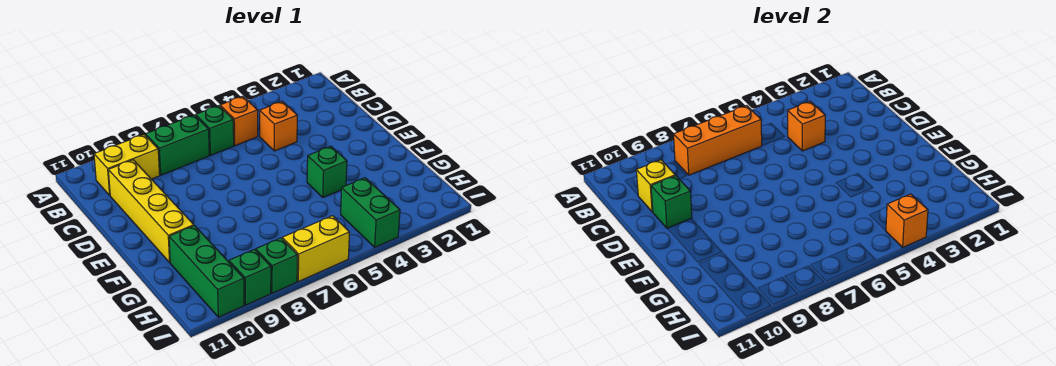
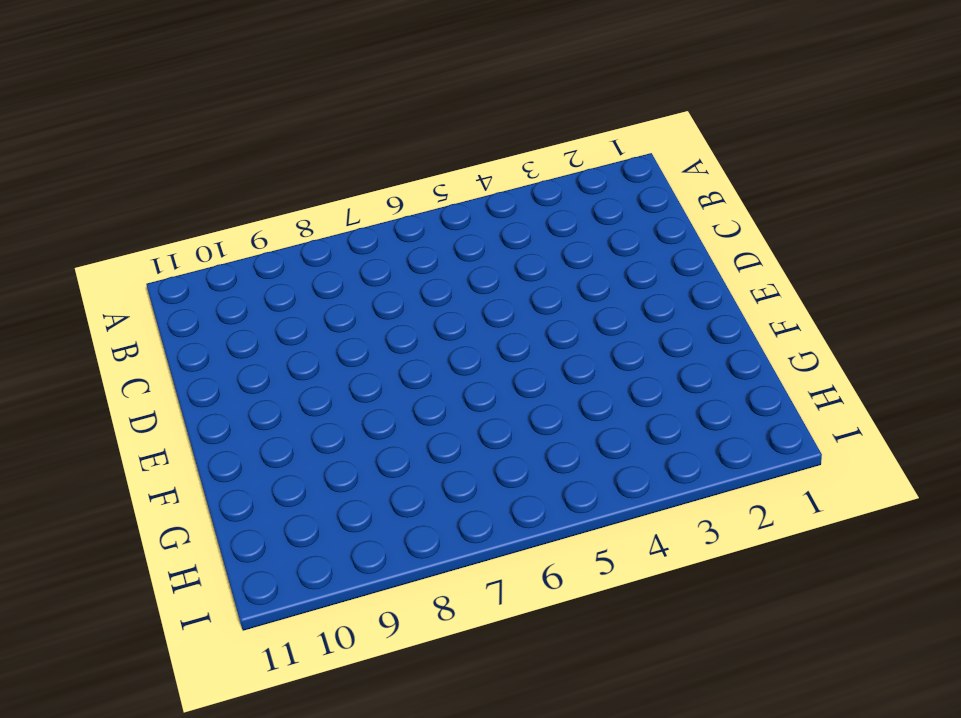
none -> orange brick B5 level 1
none -> green brick B6 level 1
none -> green brick B7:B8 level 1

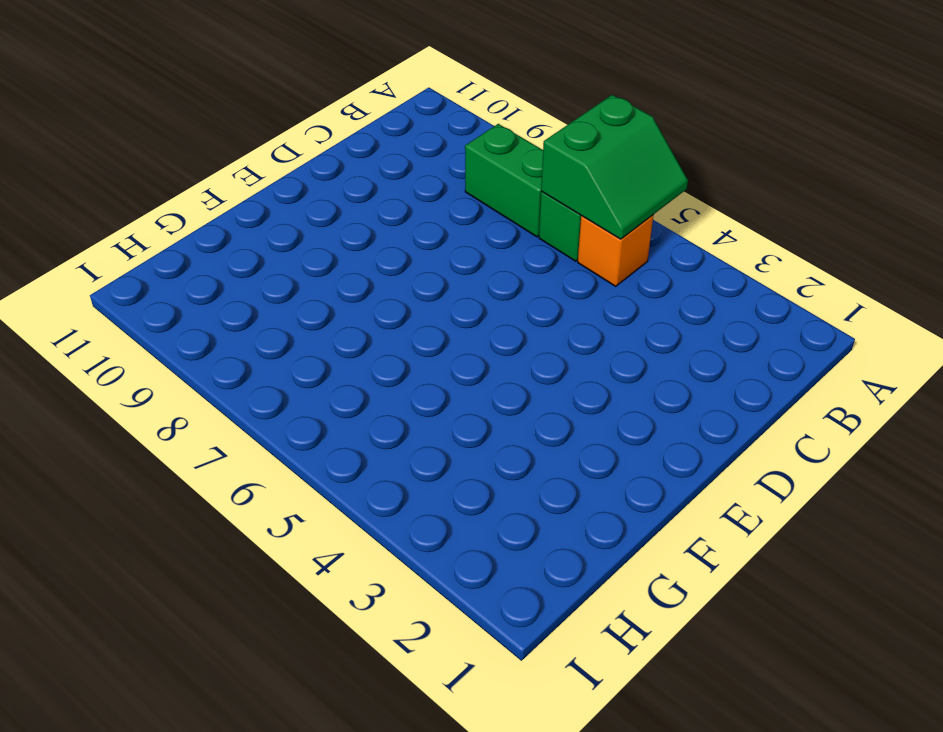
green slope A5:B6 level 2 top 6 -> orange brick B6:B8 level 2
none -> yellow brick B9:B10 level 1
none -> orange brick C4 level 1
none -> yellow brick C10:F10 level 1

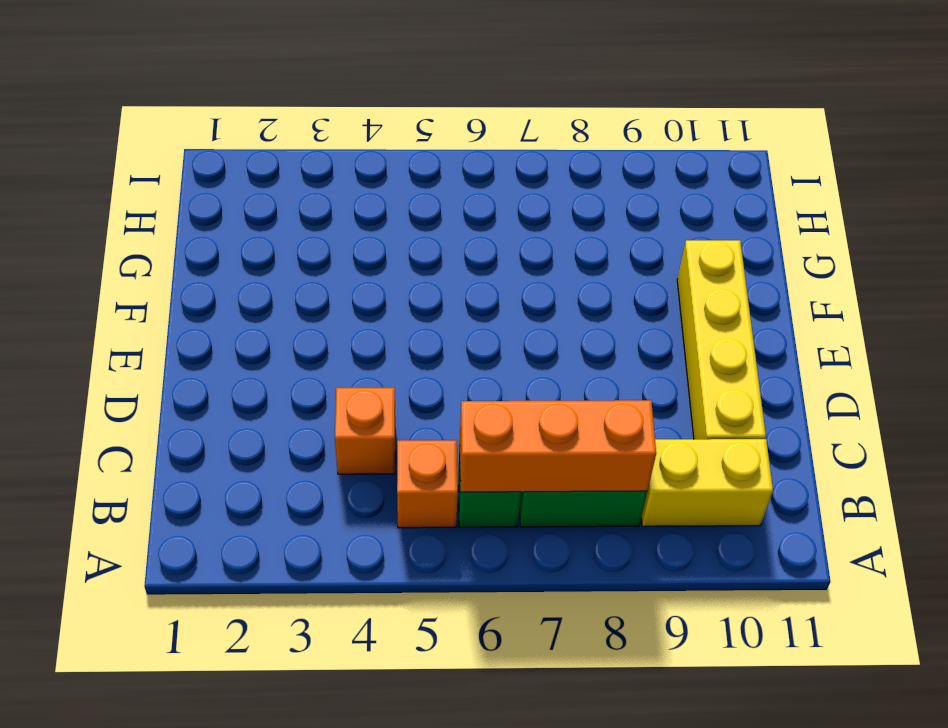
none -> green brick F4 level 1
none -> green brick G10:I10 level 1
none -> green brick H4:I4 level 1

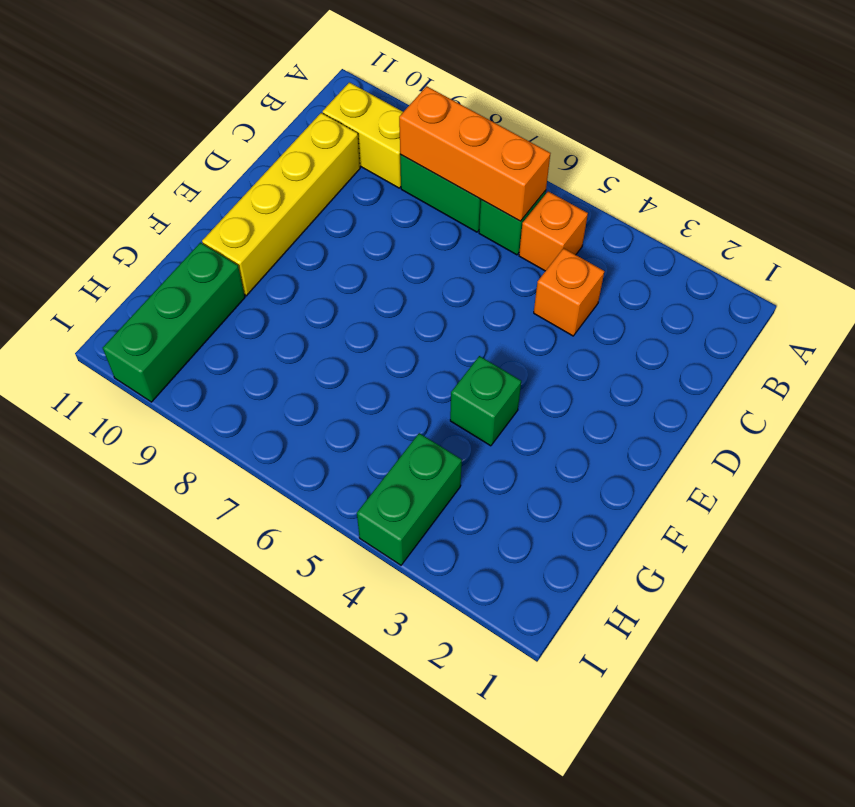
none -> yellow brick I6:I7 level 1
none -> green brick I8 level 1
none -> green brick I9 level 1

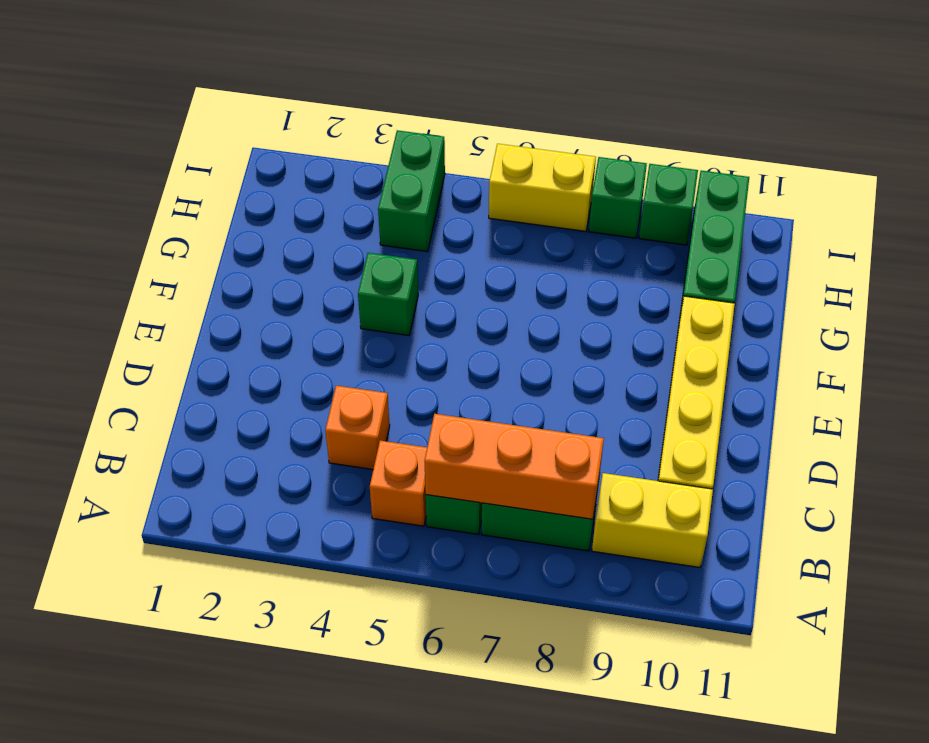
none -> orange brick C4 level 2
none -> yellow brick C10 level 2
none -> green brick D10 level 2

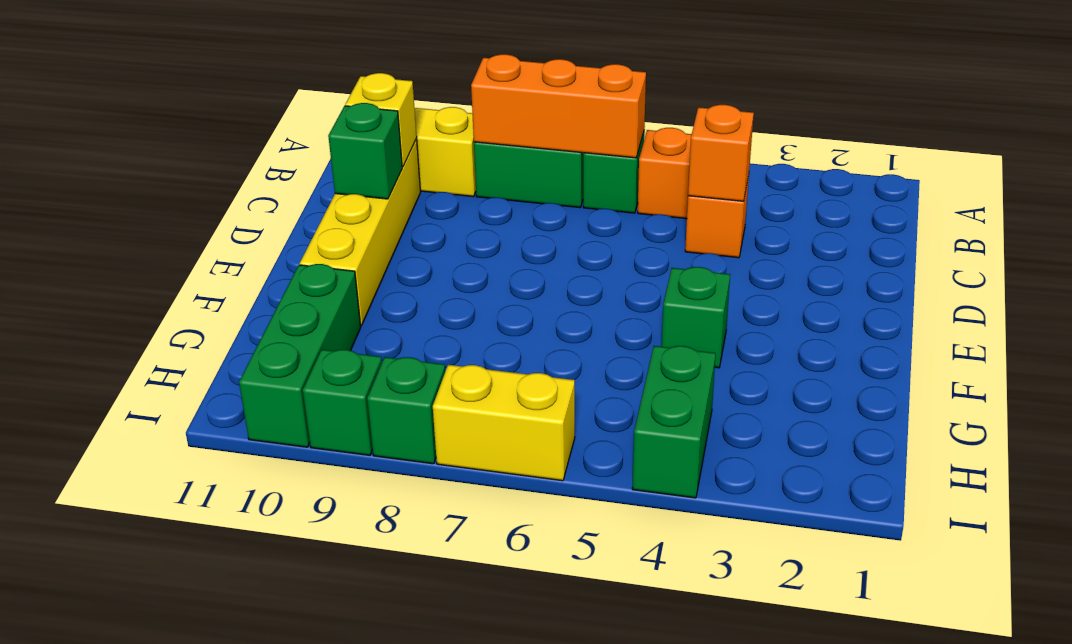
none -> orange brick I4 level 2

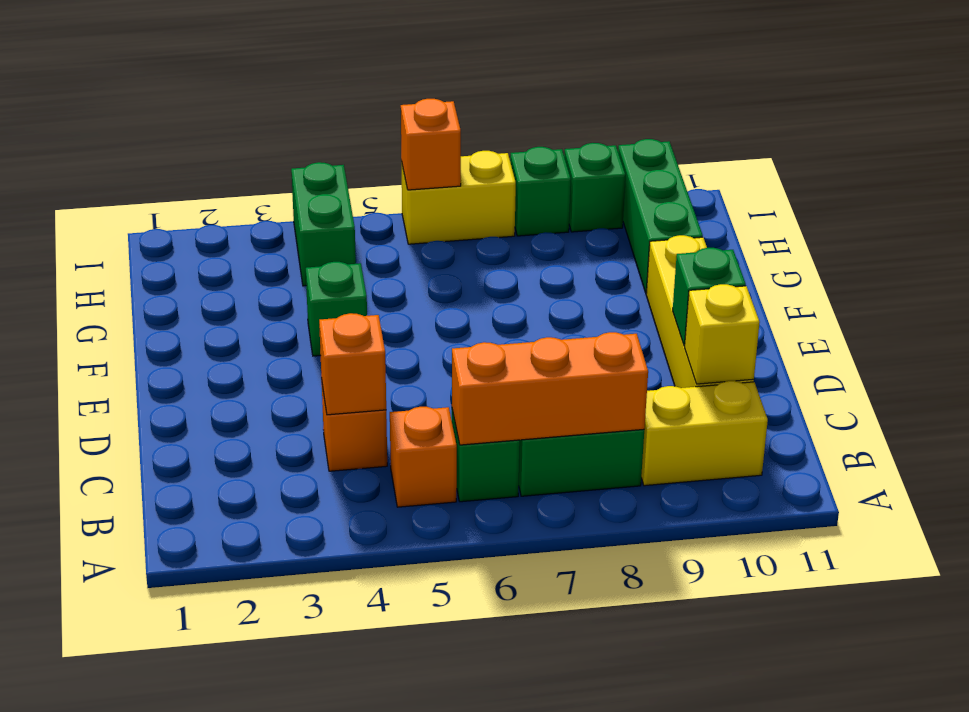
orange brick I6 level 2 -> orange brick I4 level 2

